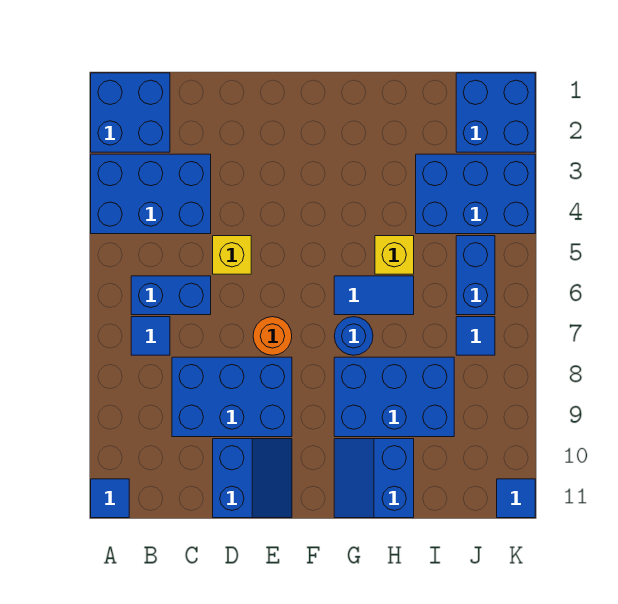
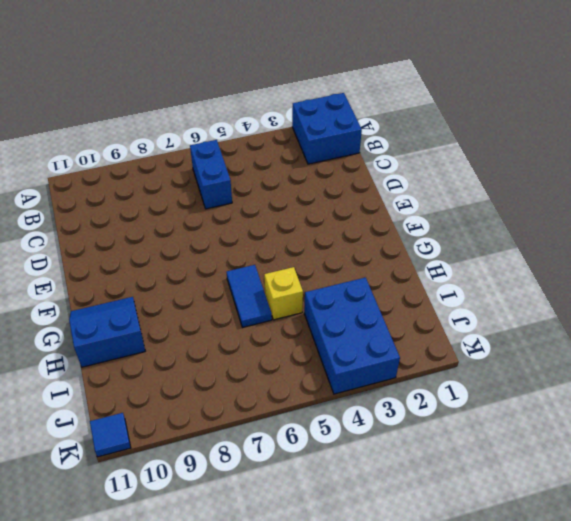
none -> blue brick A3:C4 level 1
none -> blue tile A11 level 1
none -> blue tile B7 level 1

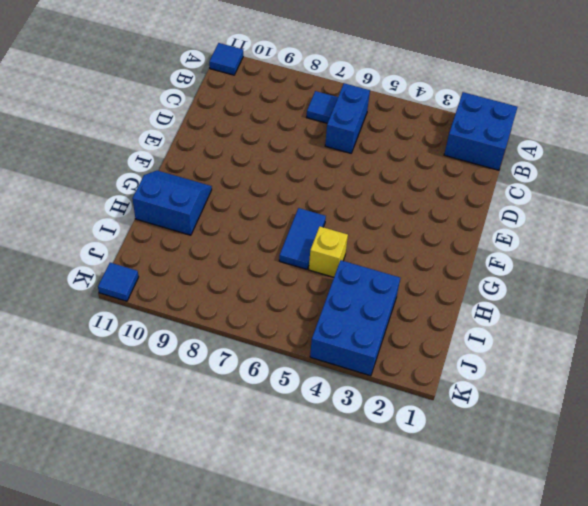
none -> blue brick A3:C4 level 1
none -> blue brick C8:E9 level 1
none -> yellow brick D5 level 1

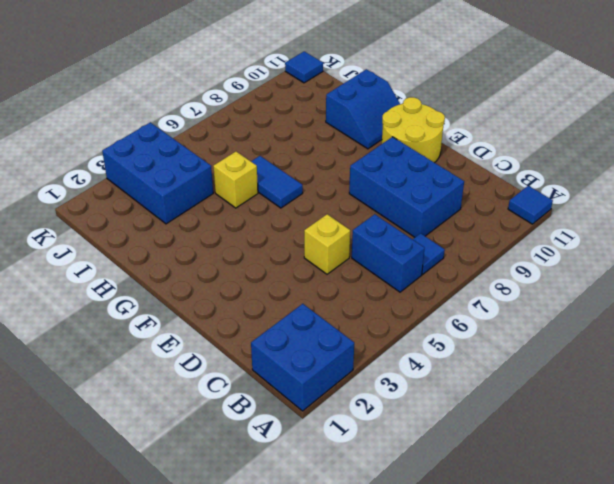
yellow round brick E10:F11 level 1 -> blue slope D10:E11 level 1 top D
none -> blue brick A3:C4 level 1
none -> orange round brick E7 level 1
none -> blue round brick G7 level 1

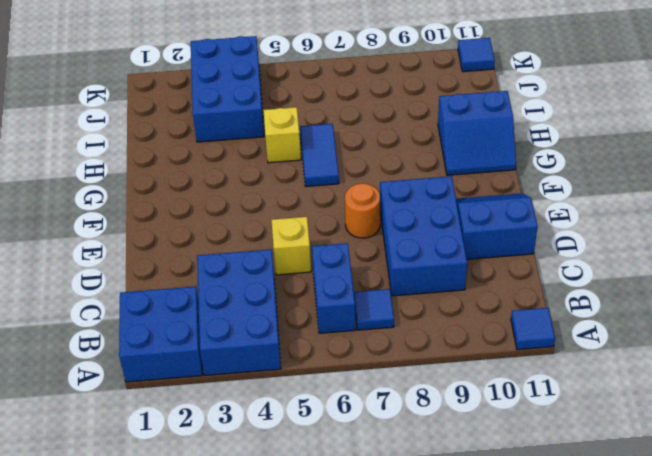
none -> blue round brick G7 level 1
none -> blue brick G8:I9 level 1
none -> blue brick J1:K2 level 1

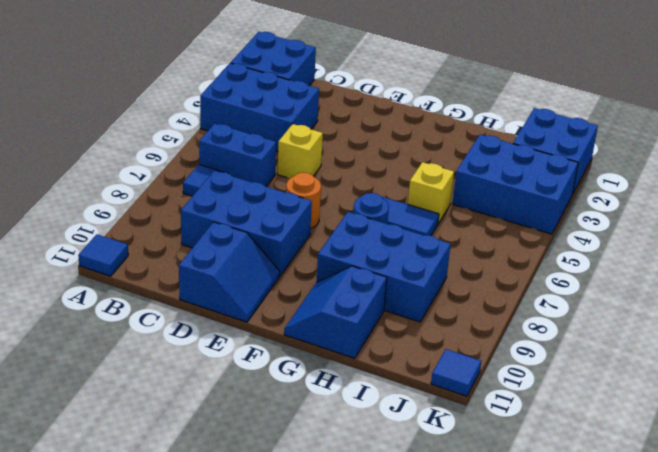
none -> blue brick J5:J6 level 1
none -> blue tile J7 level 1

